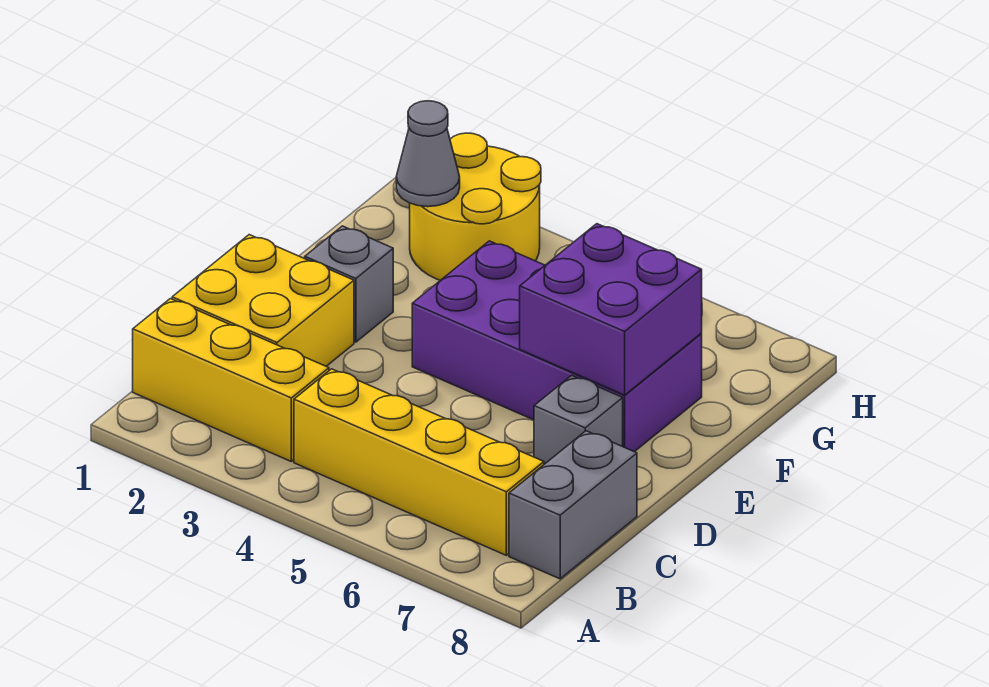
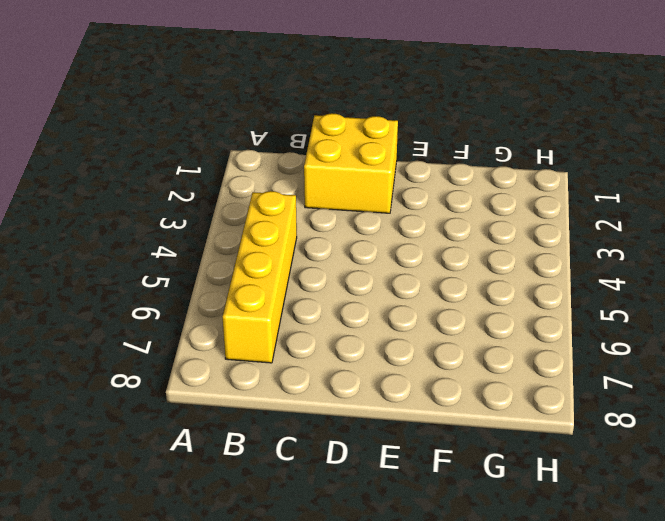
none -> yellow brick B1:B3 level 1
none -> grey brick B8:C8 level 1

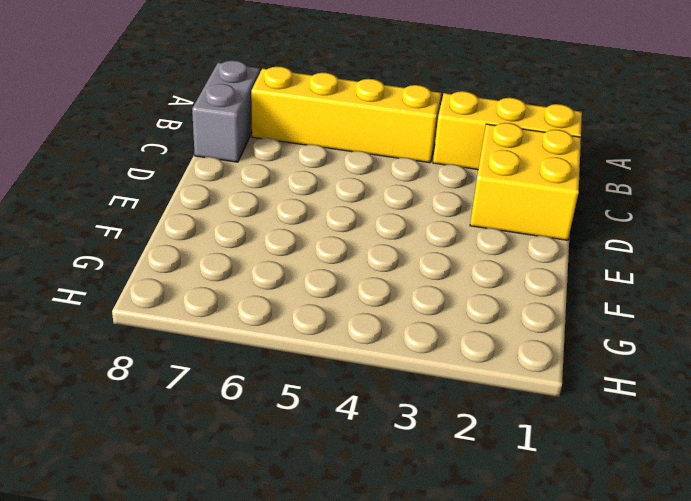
none -> grey brick D7 level 1
none -> grey brick E2 level 1

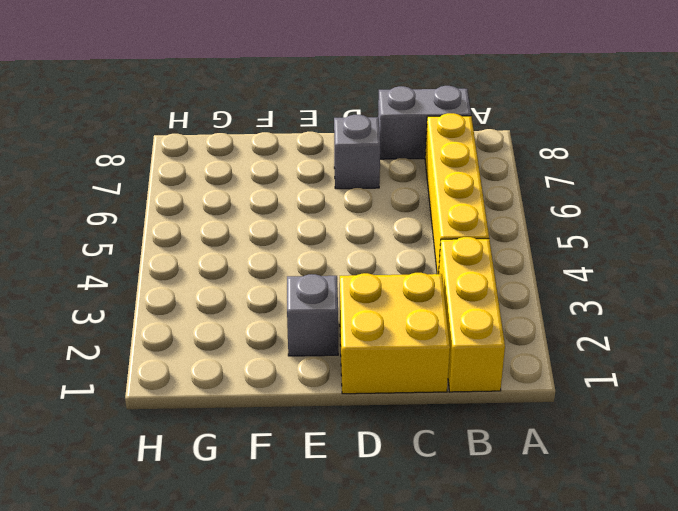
none -> purple brick E4:F7 level 1
none -> yellow round brick G2:H3 level 1

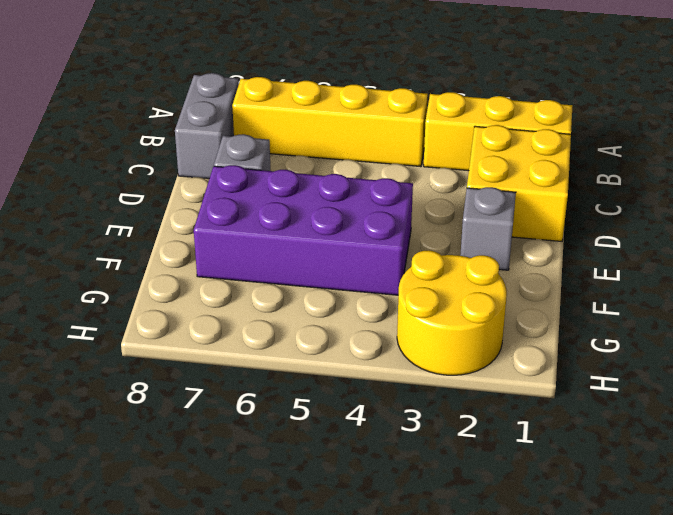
none -> purple brick E6:F7 level 2
none -> grey cone G2 level 2

